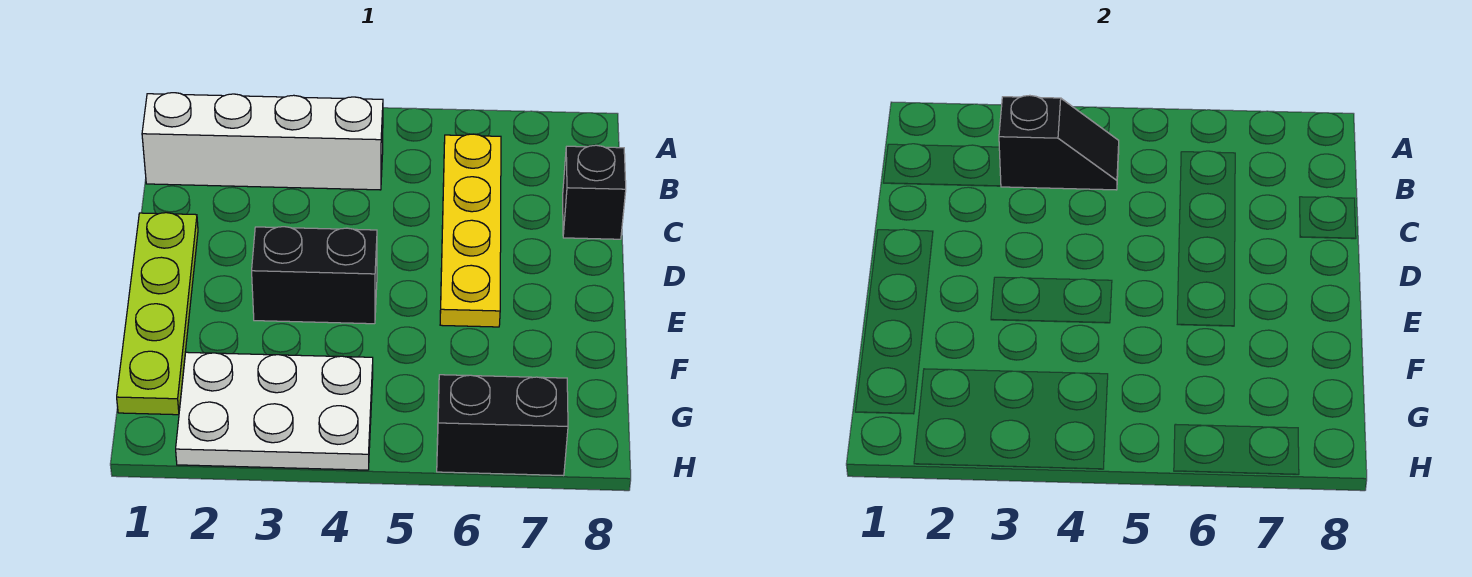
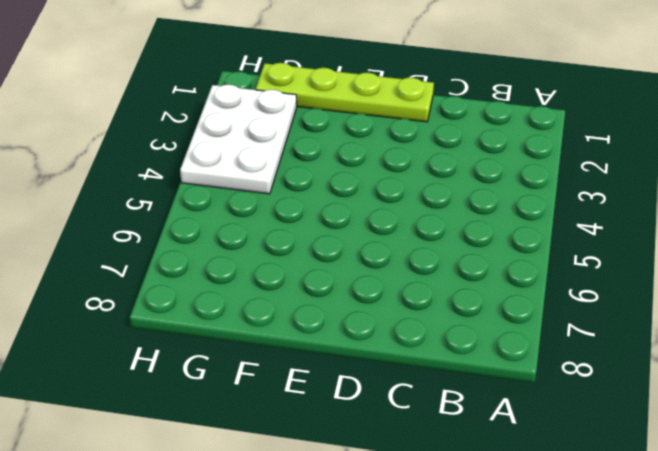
none -> white brick B1:B4 level 1
none -> yellow plate B6:E6 level 1

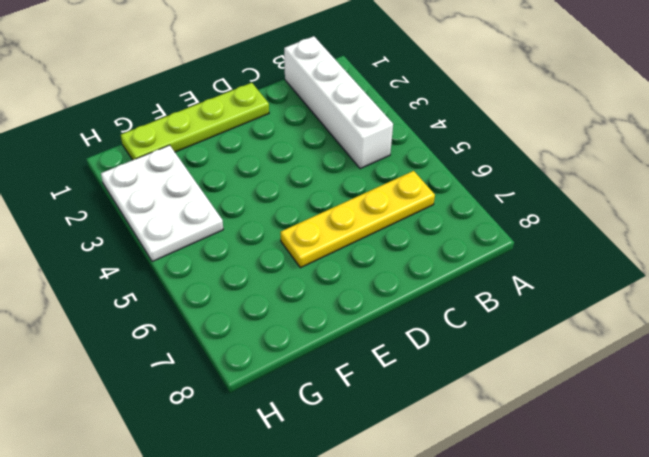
none -> black brick C8 level 1
none -> black brick E3:E4 level 1

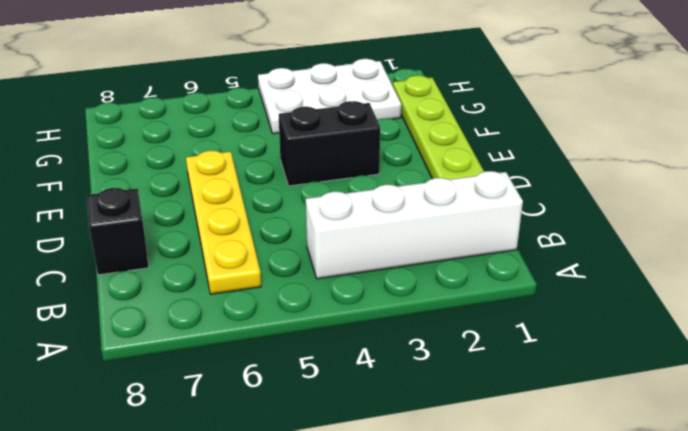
none -> black brick H6:H7 level 1
none -> black slope B3:B4 level 2 top 3

